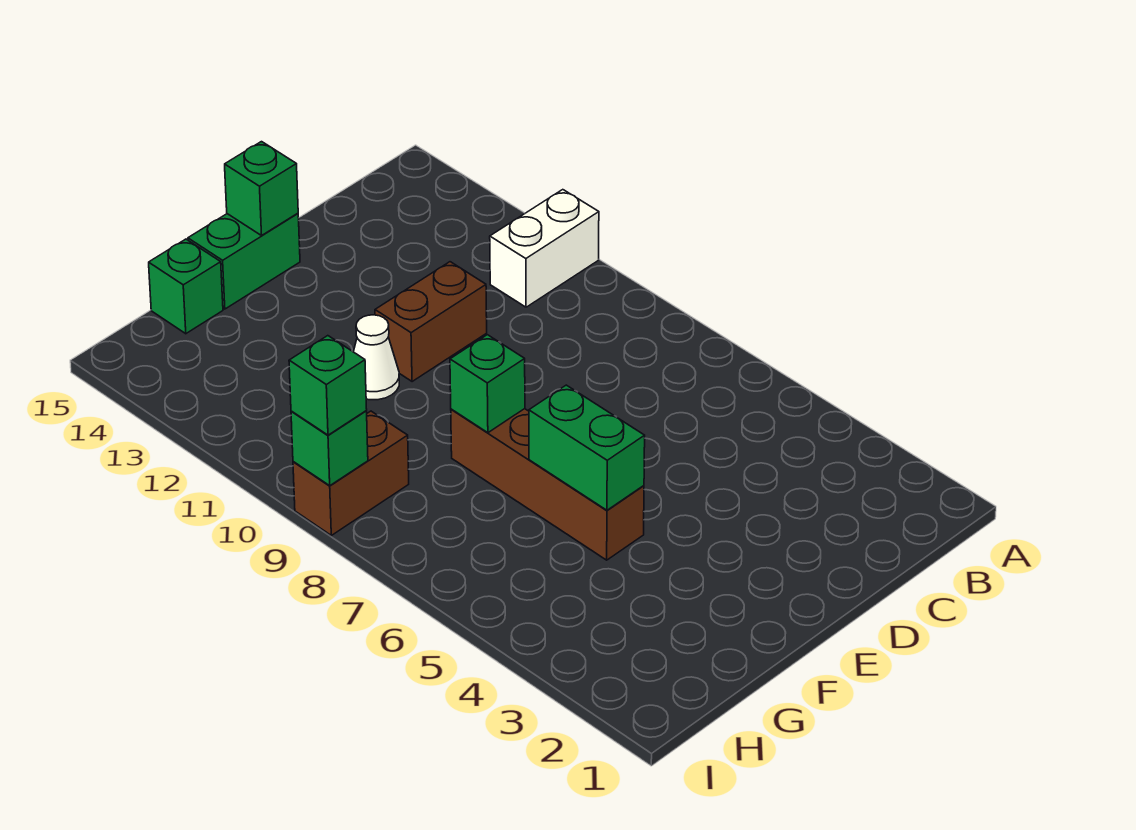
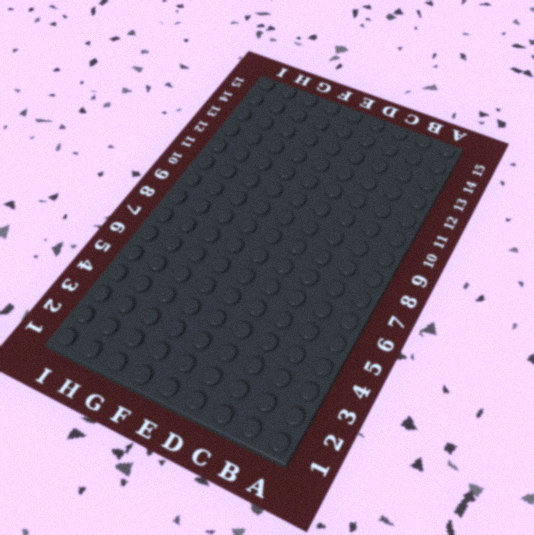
none -> white brick A11:B11 level 1
none -> brown brick D11:E11 level 1
none -> green brick E15:F15 level 1

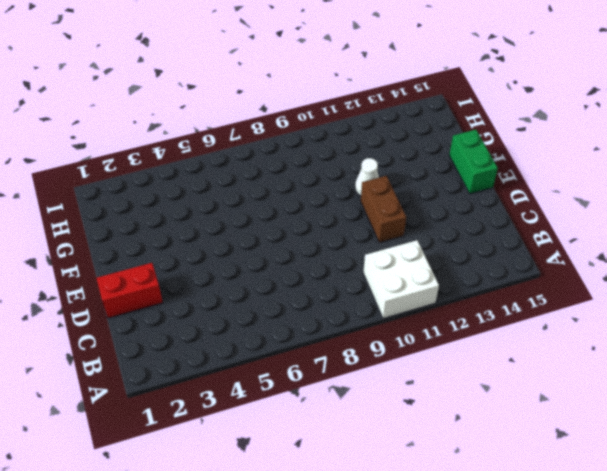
white brick A10:B11 level 1 -> white brick A11:B11 level 1
red brick D1:D2 level 1 -> none
none -> brown brick F5:F8 level 1
none -> green brick G15 level 1
none -> brown brick H9:I9 level 1

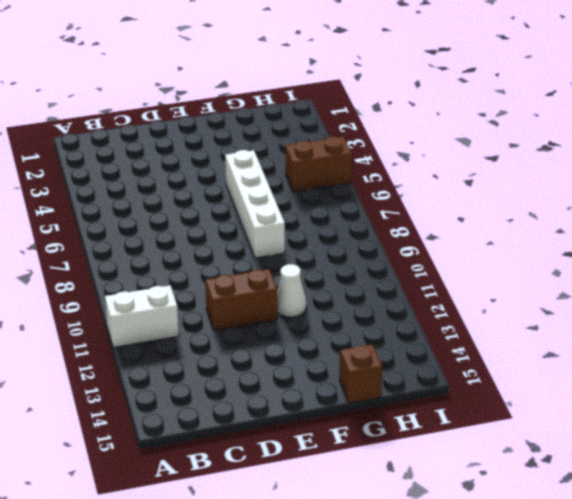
white brick F5:F8 level 1 -> brown brick F5:F8 level 1
brown brick G15 level 1 -> green brick G15 level 1
brown brick H5:I5 level 1 -> brown brick H9:I9 level 1
none -> green brick E15:F15 level 1
none -> green brick E15 level 2
none -> green brick F5:F6 level 2

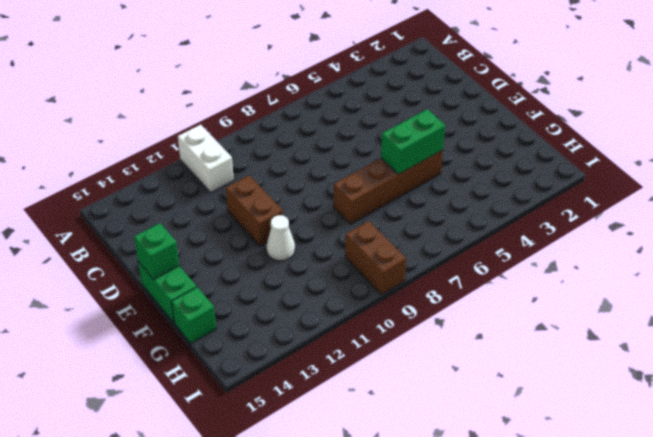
none -> green brick F8 level 2
none -> green brick I9 level 2
none -> green brick I9 level 3

